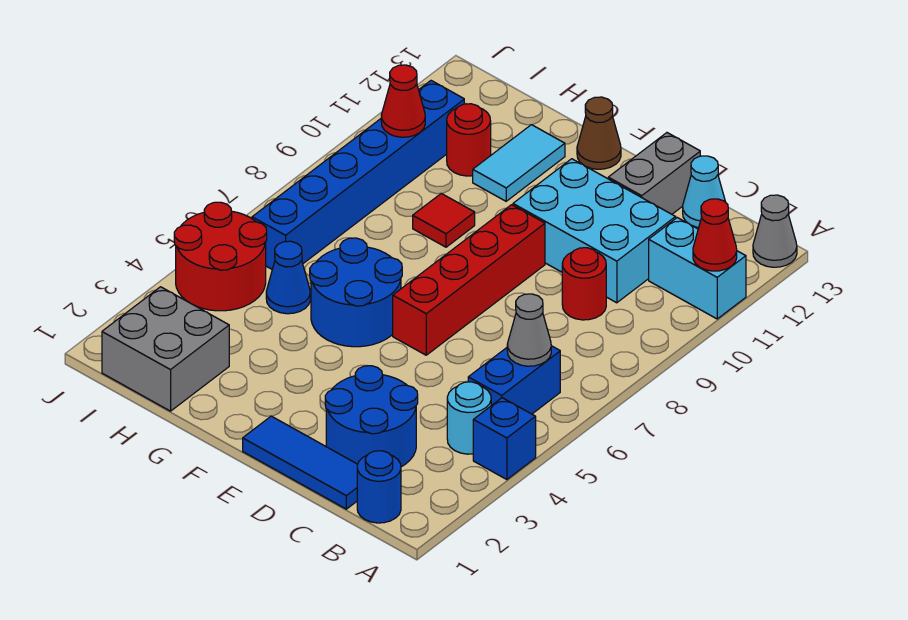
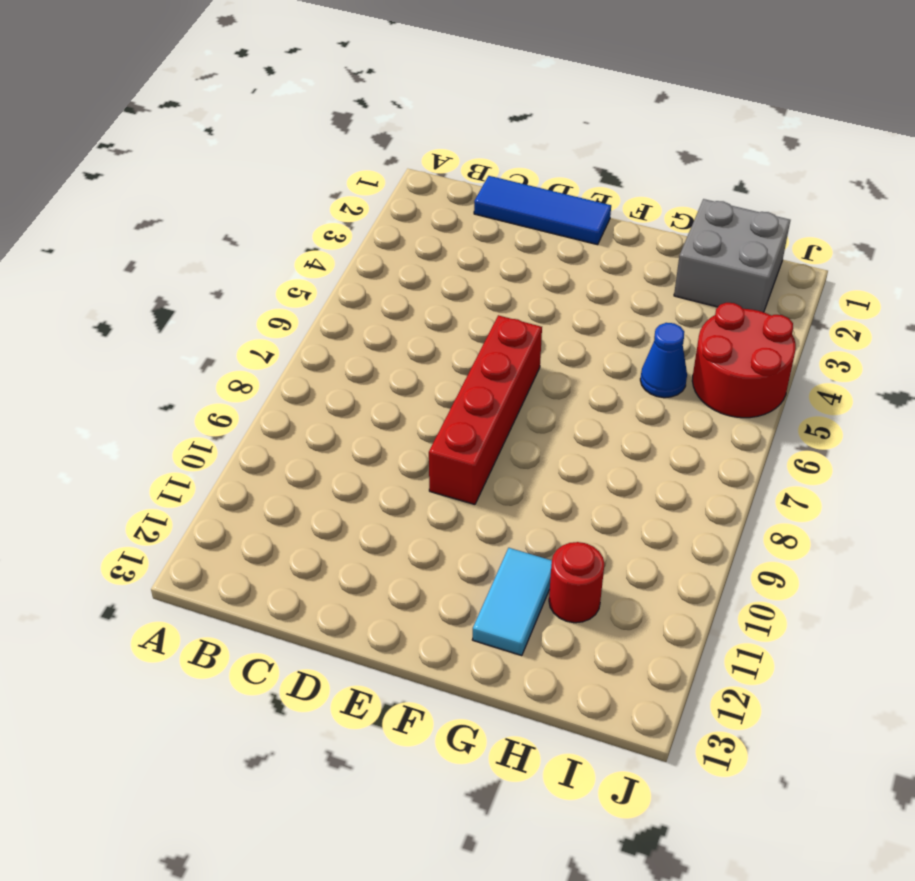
none -> blue brick A4 level 1
none -> cyan brick A11:B11 level 1
none -> grey cone A13 level 1

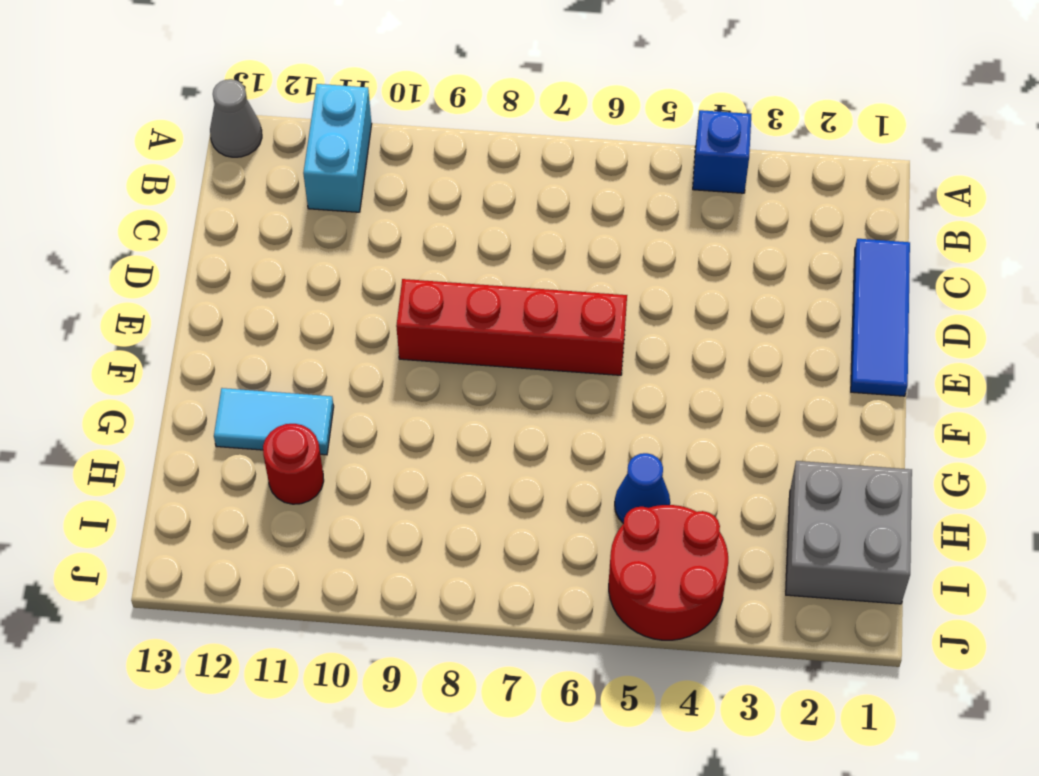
none -> blue round brick B1 level 1
none -> cyan round brick B4 level 1
none -> blue brick B5:B6 level 1

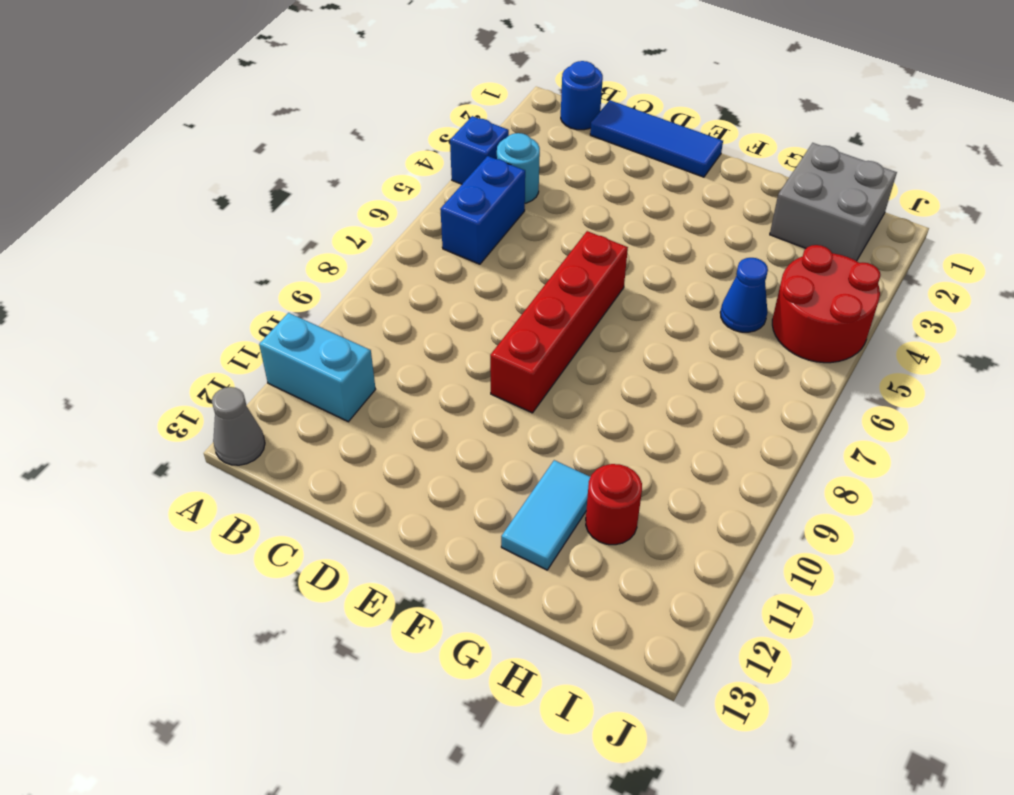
none -> blue round brick C2:D3 level 1
none -> red round brick C9 level 1
none -> cyan brick C10:E11 level 1

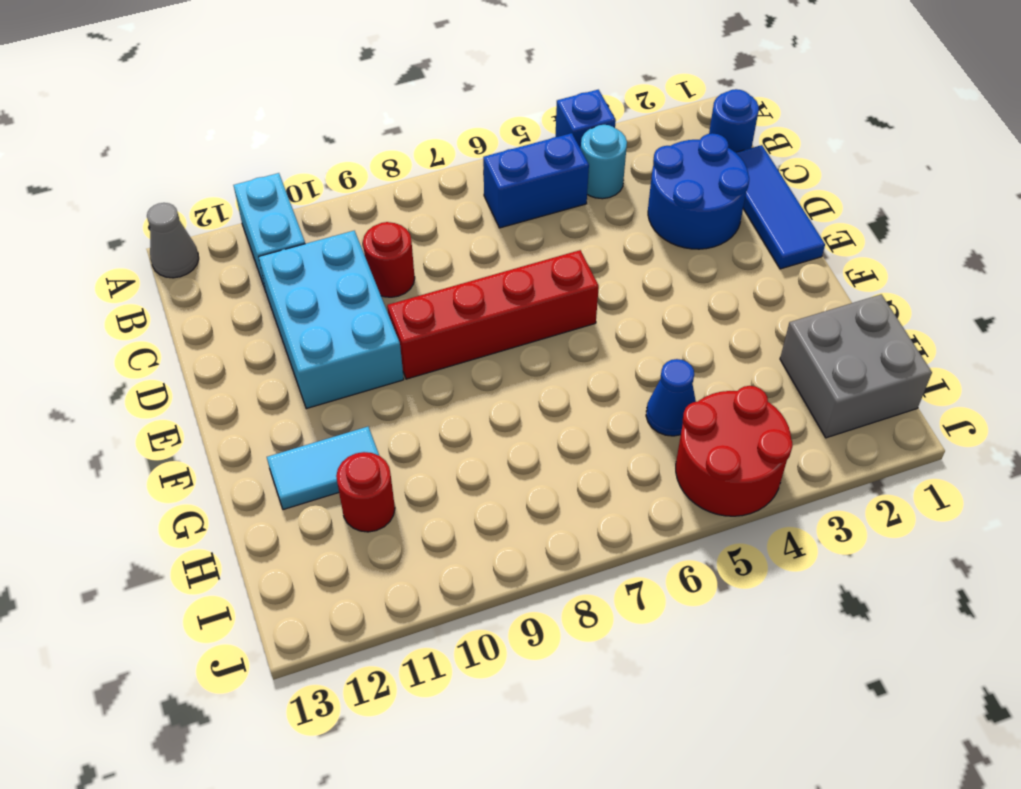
none -> cyan cone C13 level 1
none -> grey brick D12:D13 level 1
none -> blue round brick F5:G6 level 1

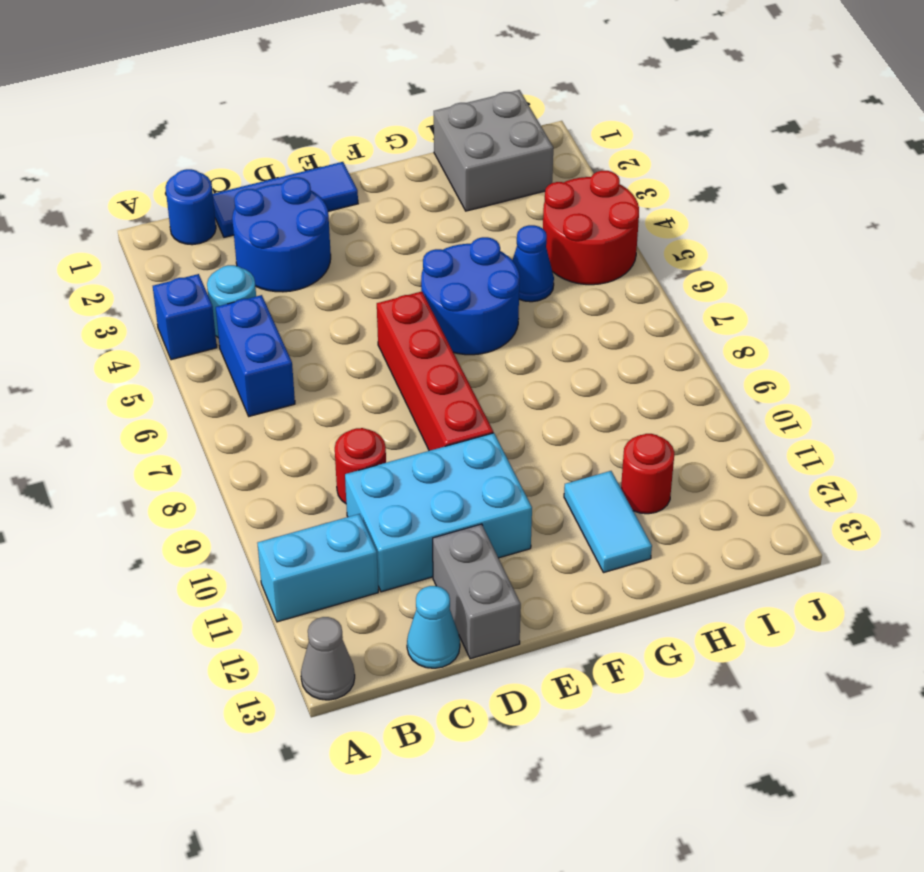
none -> brown cone F13 level 1
none -> red tile G9 level 1
none -> blue brick I6:I11 level 1

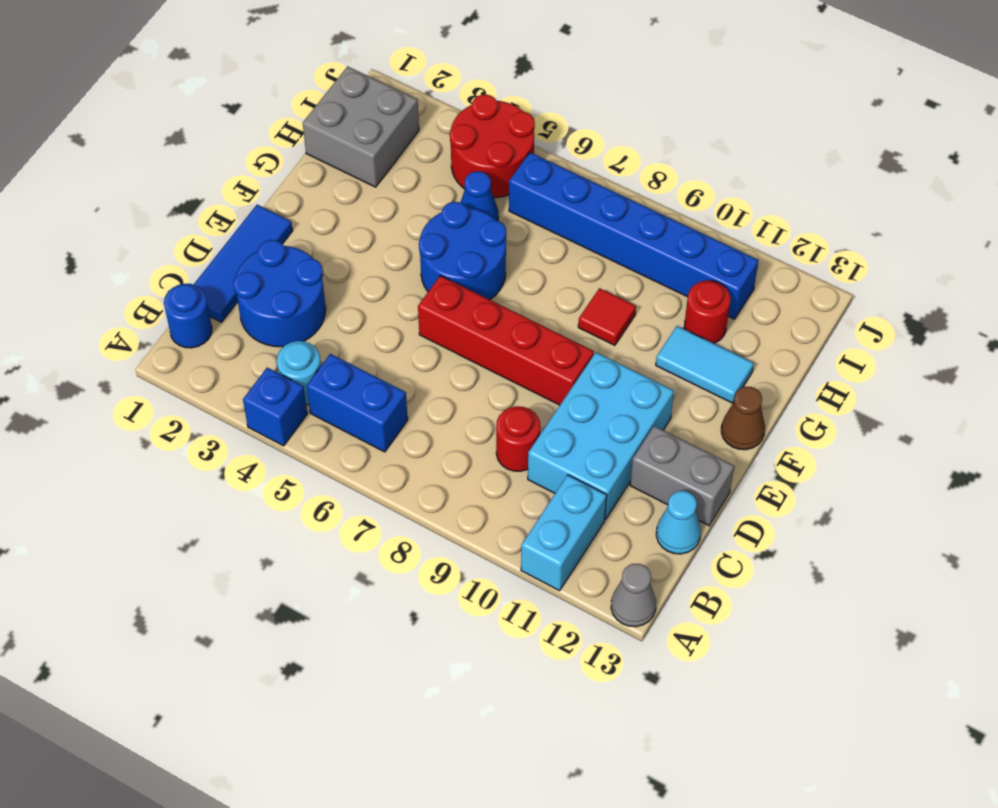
none -> red cone A11 level 2
none -> grey cone B6 level 2
none -> red cone I10 level 2

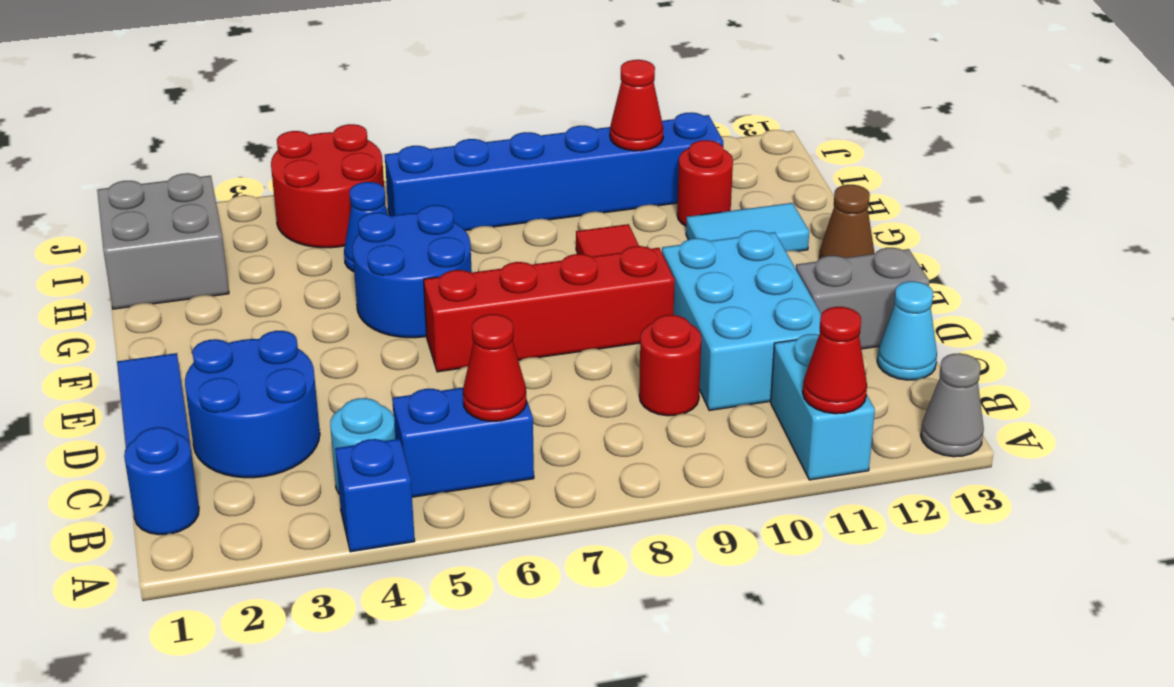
red cone B6 level 2 -> grey cone B6 level 2

